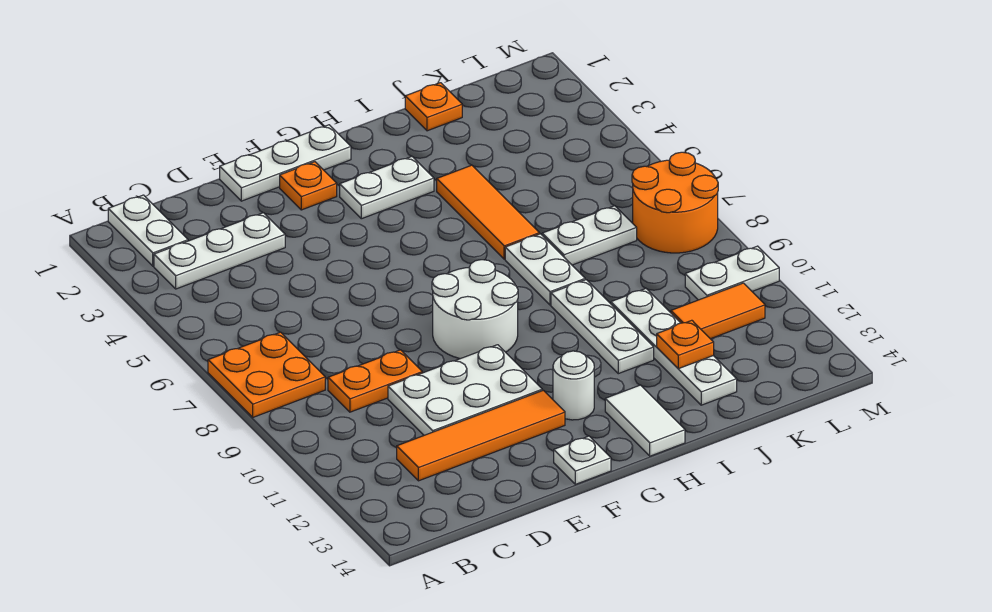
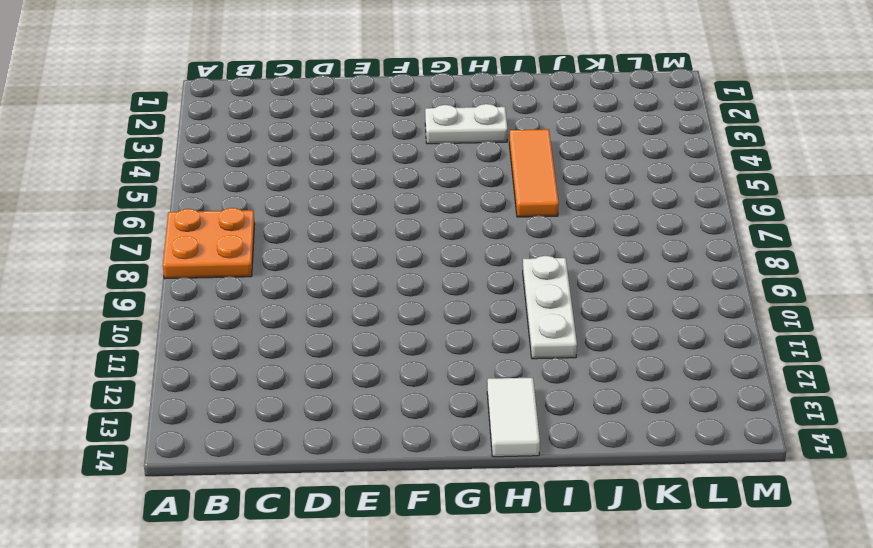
none -> white plate B1:B2 level 1
none -> white plate B3:D3 level 1
none -> orange plate C9:D9 level 1

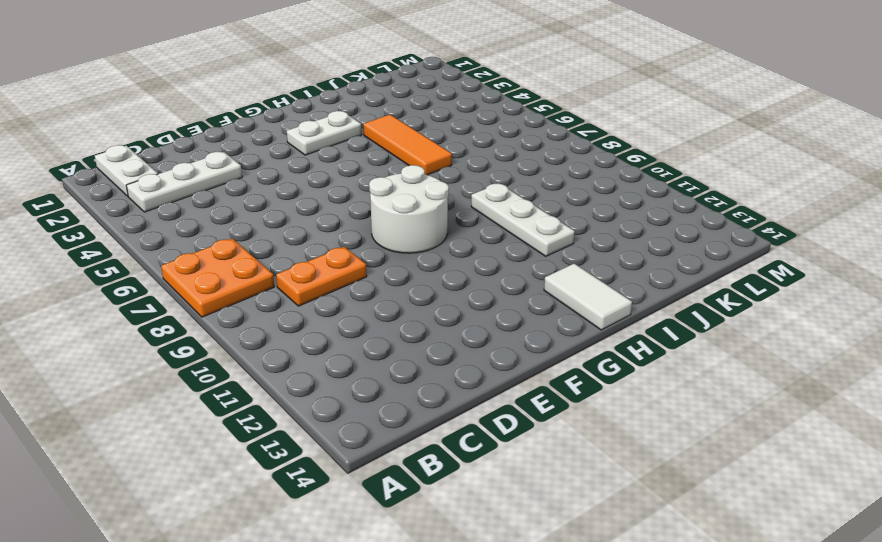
none -> orange tile C12:F12 level 1
none -> white plate D10:F11 level 1
none -> white plate E1:G1 level 1

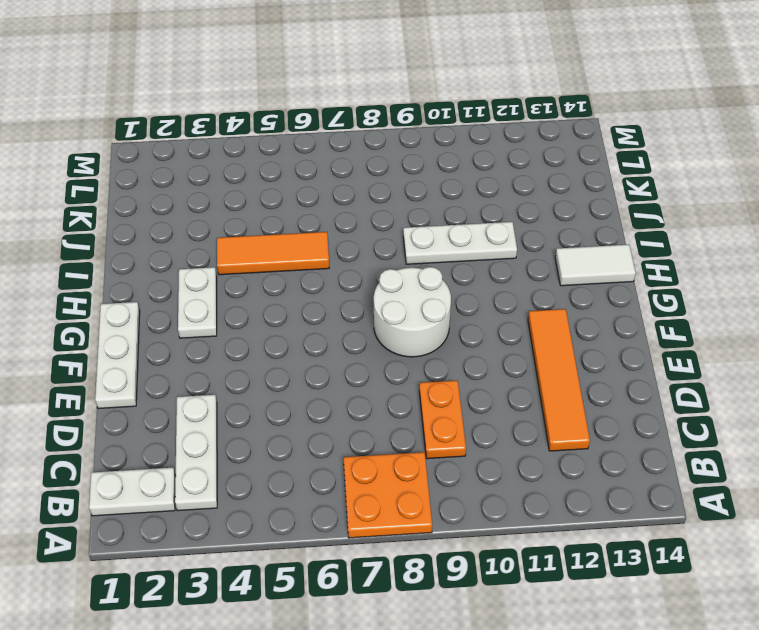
none -> white plate D10:F11 level 1
none -> orange plate F2 level 1
none -> white plate F14 level 1

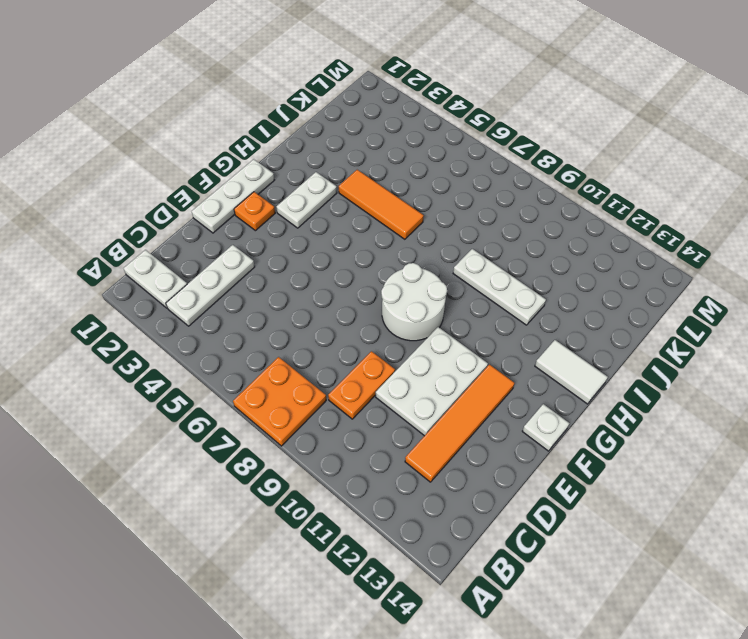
none -> white round brick G12 level 1
none -> white plate I7:I8 level 1
none -> orange plate J1 level 1

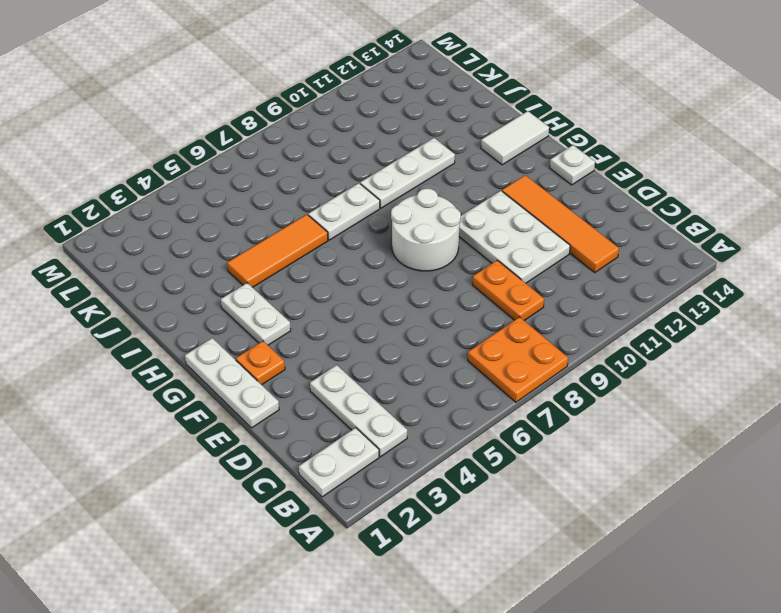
none -> white round brick G12 level 1
none -> orange plate J1 level 1
none -> white plate J7:K7 level 1

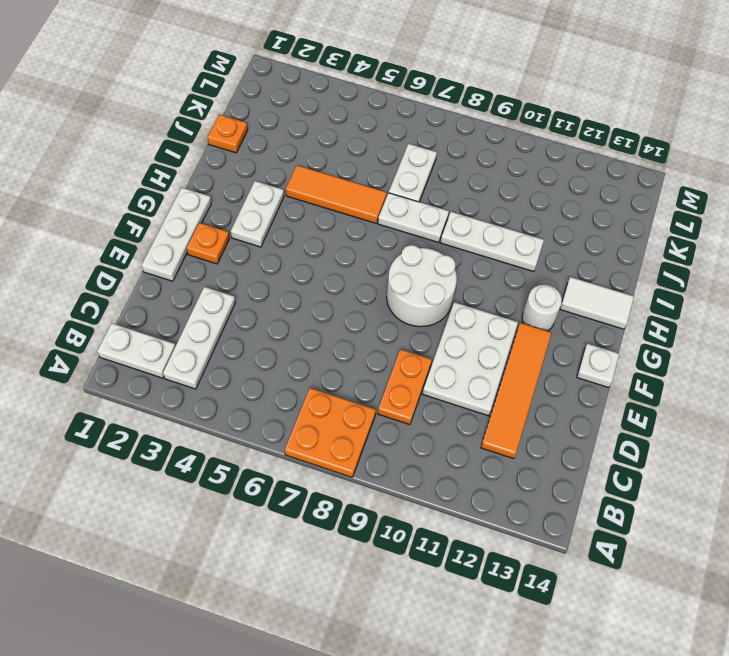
none -> white plate J10:J13 level 1
none -> orange tile K11:L11 level 1
none -> orange round brick L7:M8 level 1

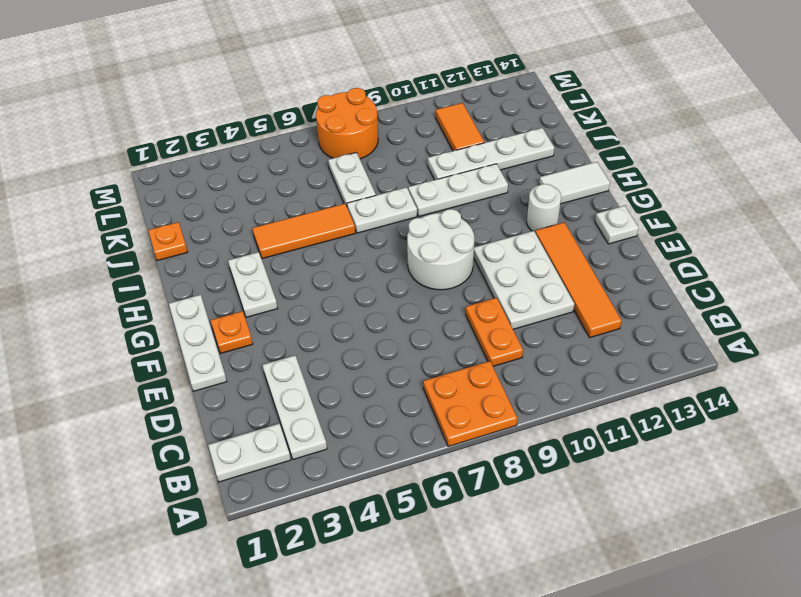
none -> white plate L10:M10 level 1
none -> orange plate J12 level 2

